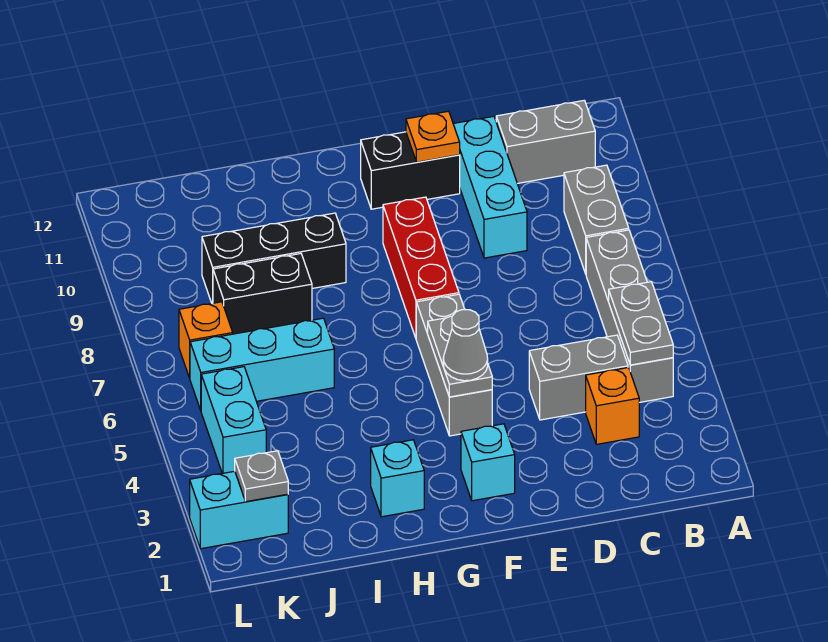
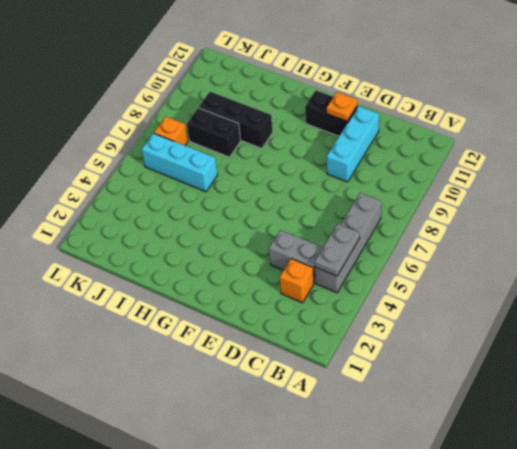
none -> grey brick B8:B9 level 1
none -> grey brick B11:C11 level 1
none -> cyan brick F2 level 1

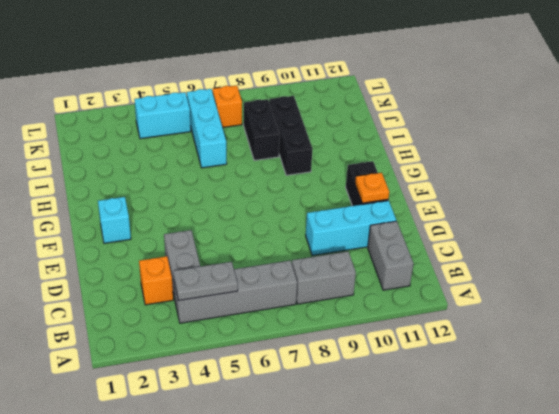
none -> grey brick F4:F6 level 1
none -> red brick F7:F9 level 1
none -> cyan brick H2 level 1

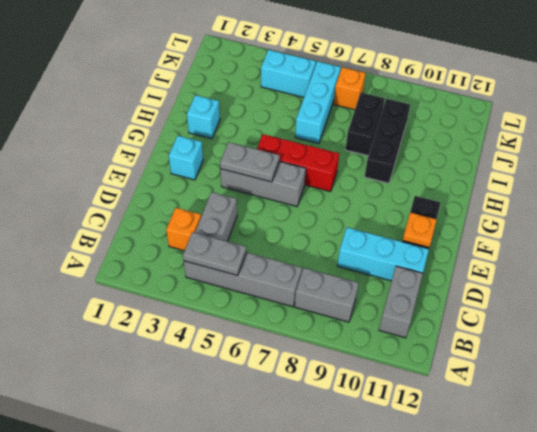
red brick G5:G7 level 1 -> red brick F7:F9 level 1
none -> cyan brick K2:L2 level 1
none -> grey plate K2 level 2
none -> grey cone F4 level 3

